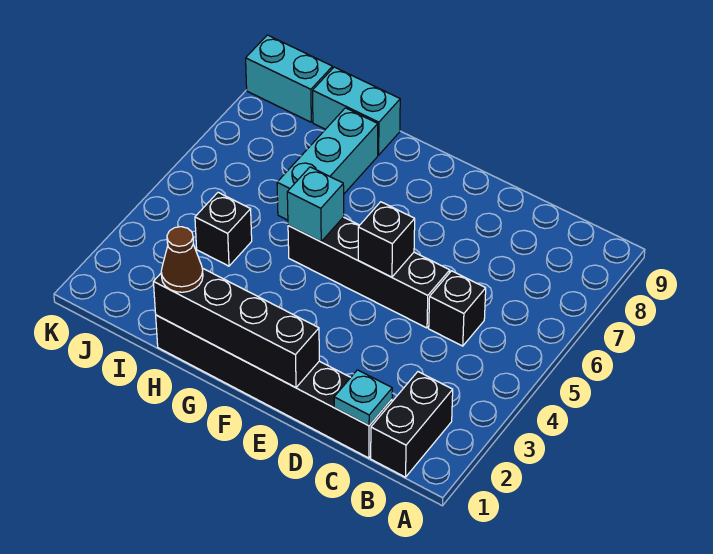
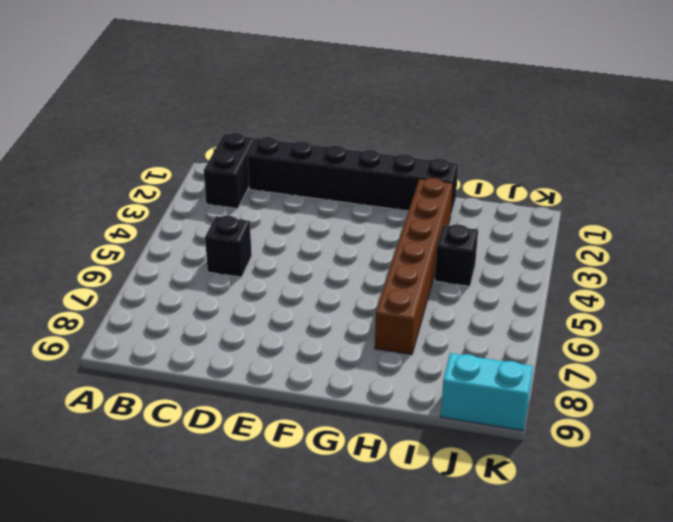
brown brick H2:H7 level 1 -> cyan brick H6:H8 level 1
none -> black brick D5:G5 level 1
none -> cyan brick H9:I9 level 1
none -> cyan plate C1 level 2

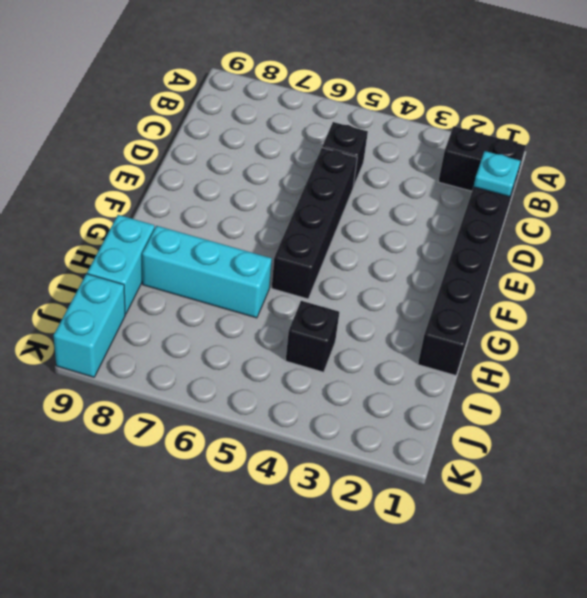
none -> black brick E1:H1 level 2
none -> black brick E5 level 2
none -> cyan brick G5 level 2

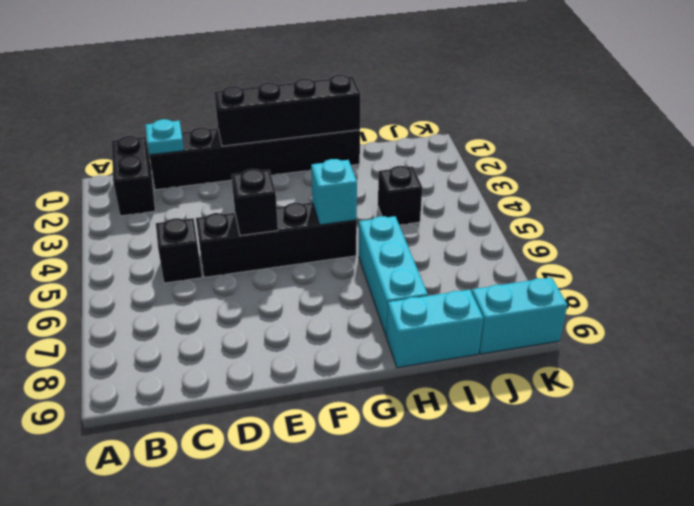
none -> brown cone H1 level 3

